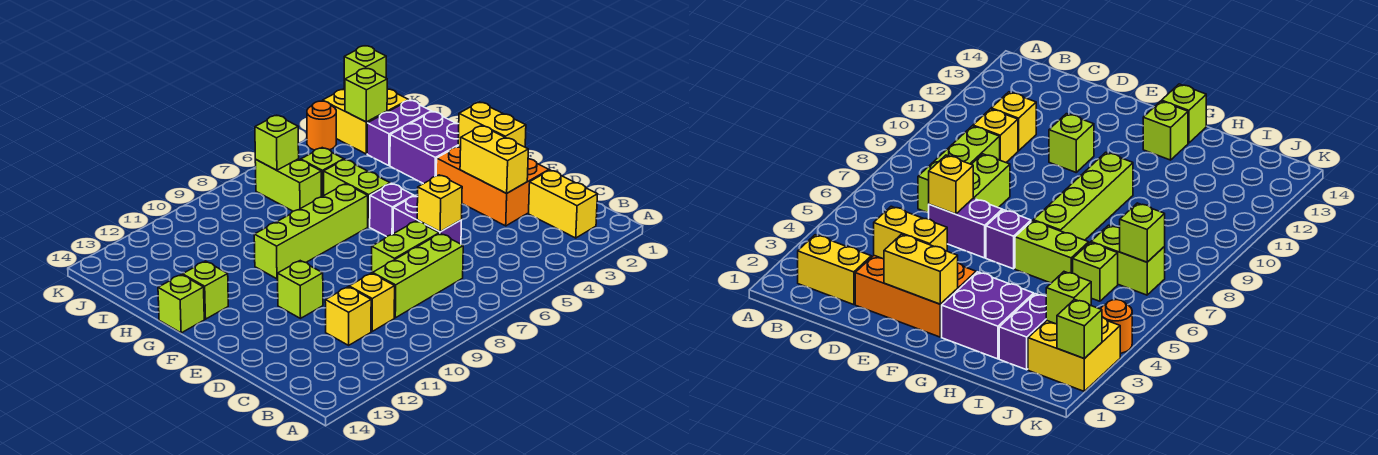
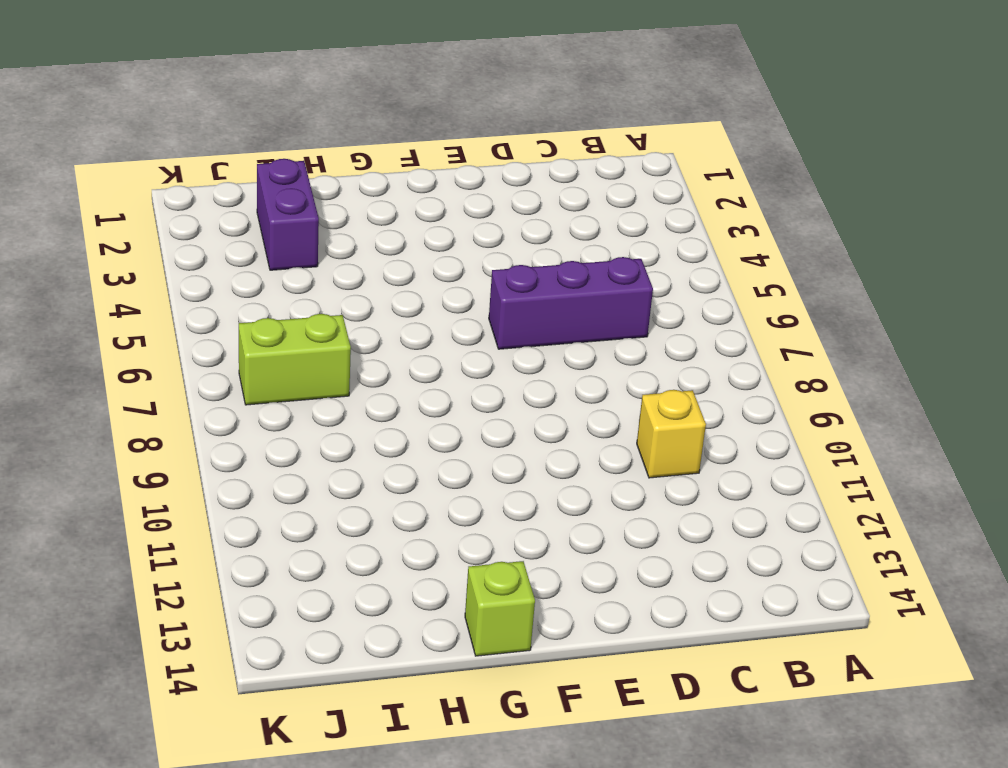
purple brick C6:E6 level 1 -> purple brick D6:E6 level 1
none -> yellow brick B2:C2 level 1
none -> lime brick C7:C9 level 1
none -> yellow brick C11 level 1

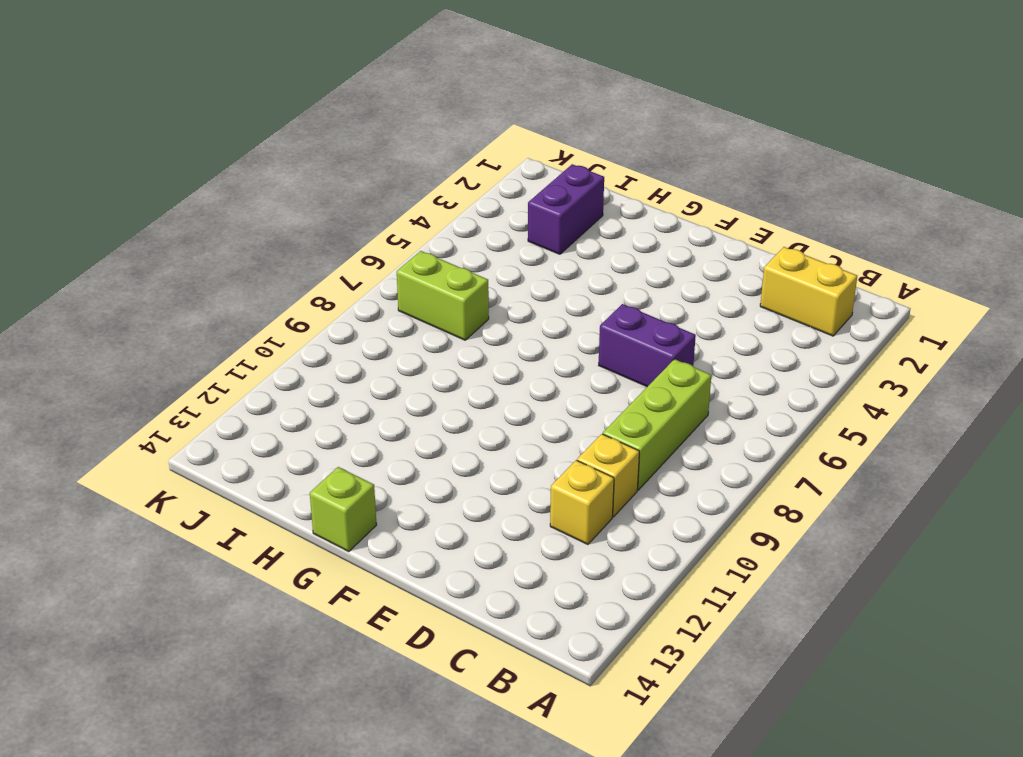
none -> orange brick D2:F3 level 1
none -> lime brick D7:D8 level 1
none -> lime brick E11 level 1

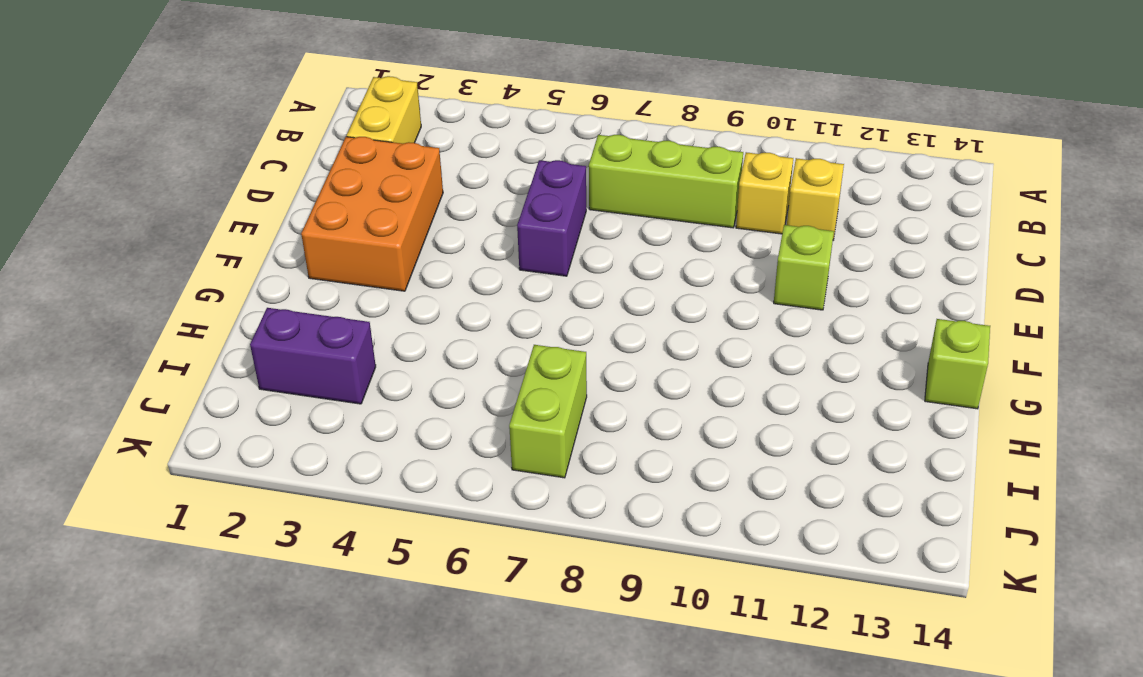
none -> lime brick D7:D8 level 1
none -> purple brick F6 level 1
none -> purple brick G2:H3 level 1

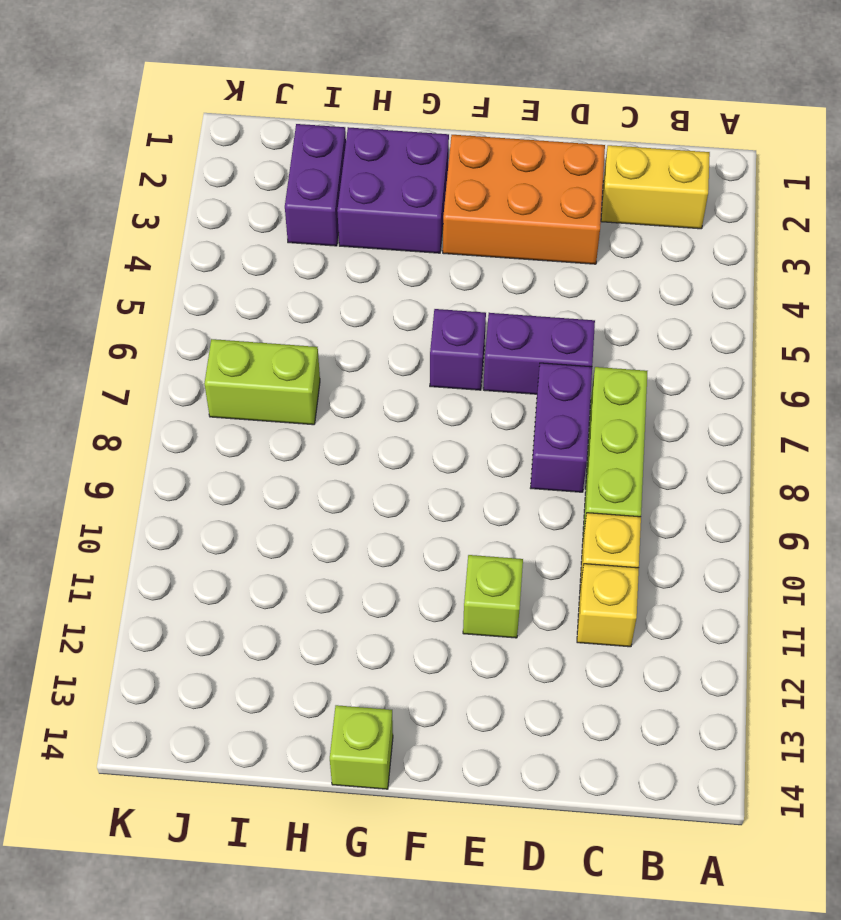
purple brick D7:D8 level 1 -> lime brick D7:D8 level 1
none -> lime brick G6:H6 level 1
none -> lime brick G7:G10 level 1
none -> lime brick G13 level 1

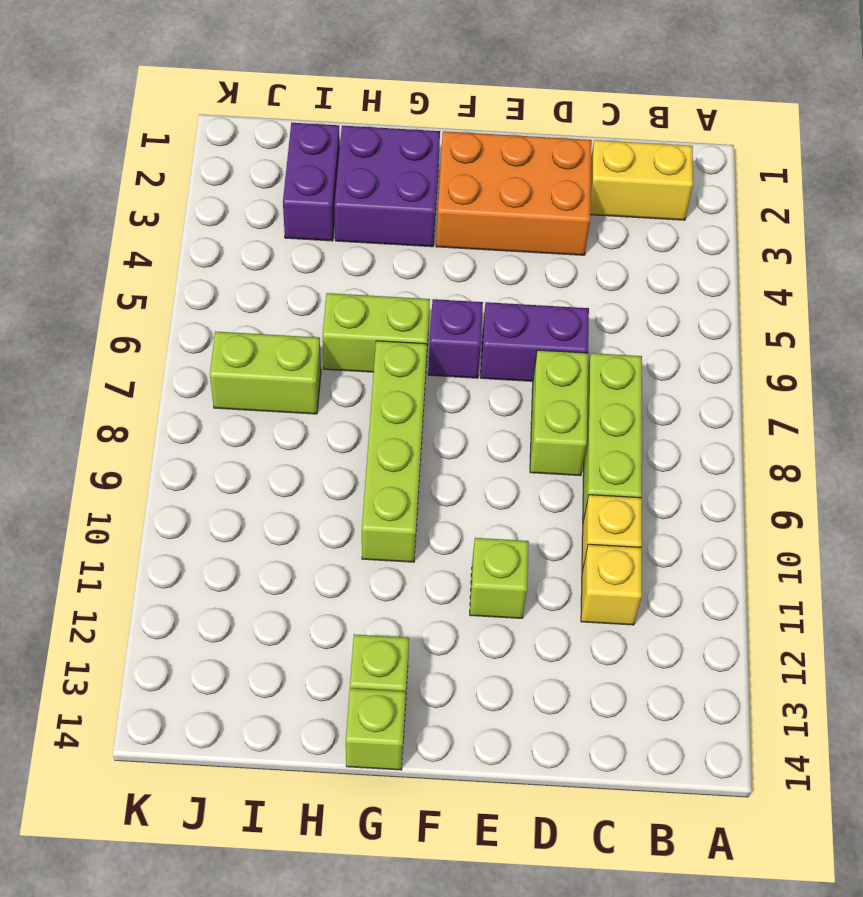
none -> lime brick I6 level 1
none -> yellow brick J2:K3 level 1
none -> orange round brick K4 level 1

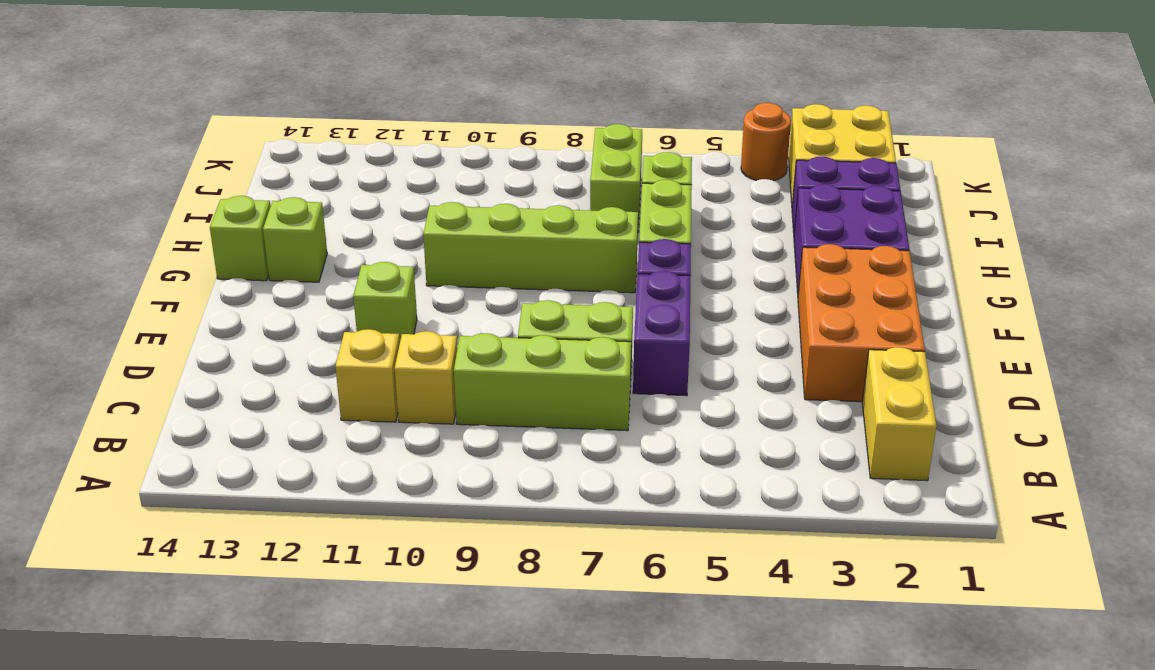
none -> yellow brick D3:E3 level 2
none -> yellow brick D6 level 2
none -> yellow brick E2:F2 level 2

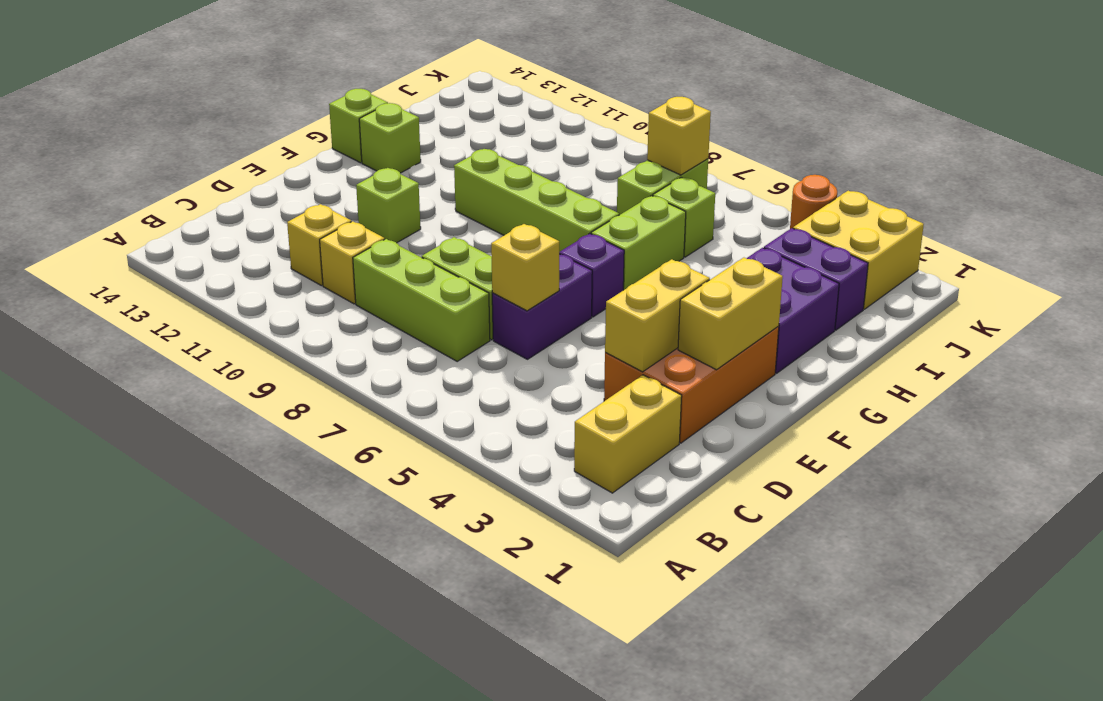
yellow brick J7 level 2 -> lime brick J7 level 2
none -> lime brick J3 level 2
none -> lime brick K2 level 2

